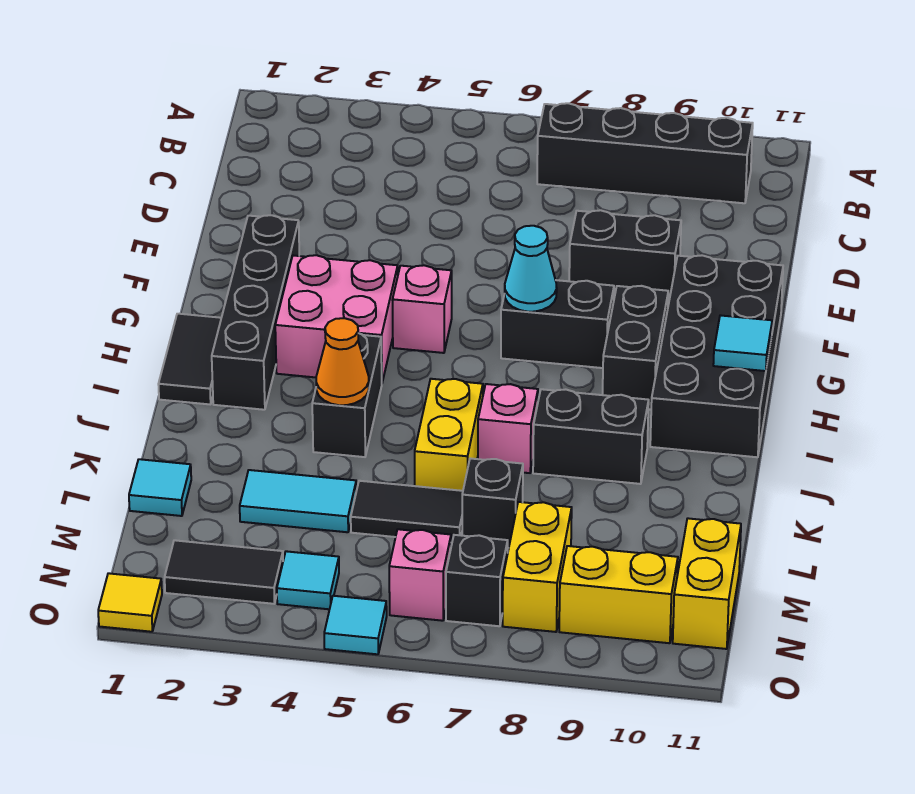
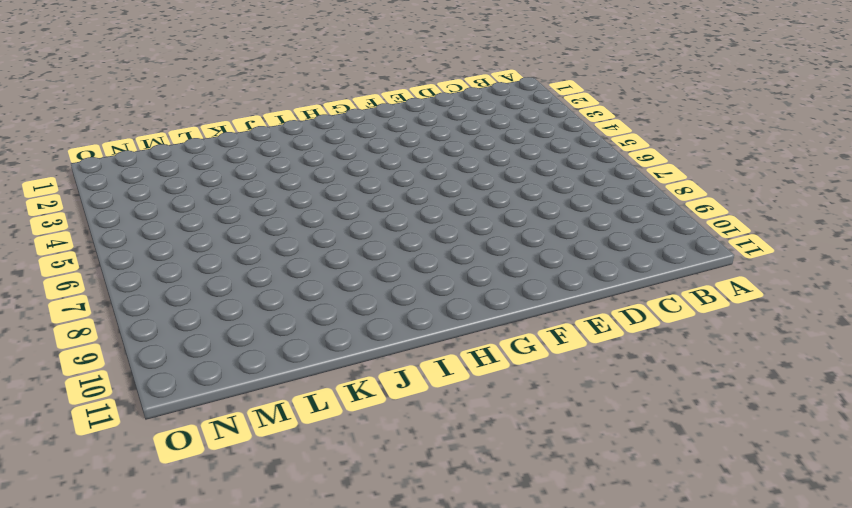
none -> black brick B7:B10 level 1
none -> black brick E8:E9 level 1
none -> black brick F2:I2 level 1

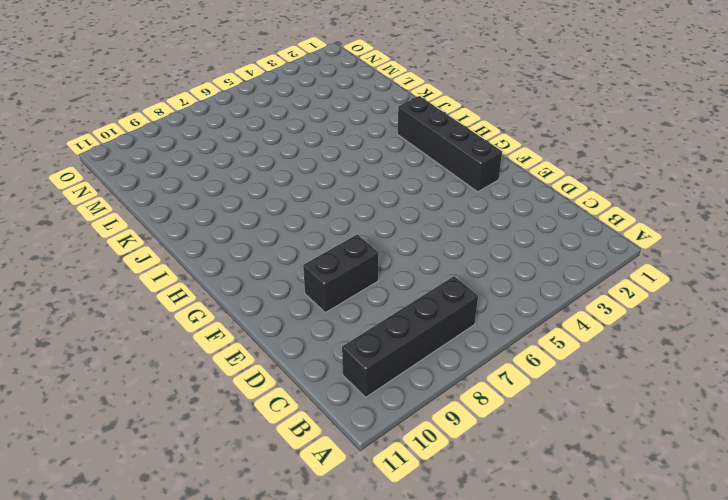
none -> black brick F10:I11 level 1
none -> pink brick G3:H4 level 1
none -> pink brick G5 level 1

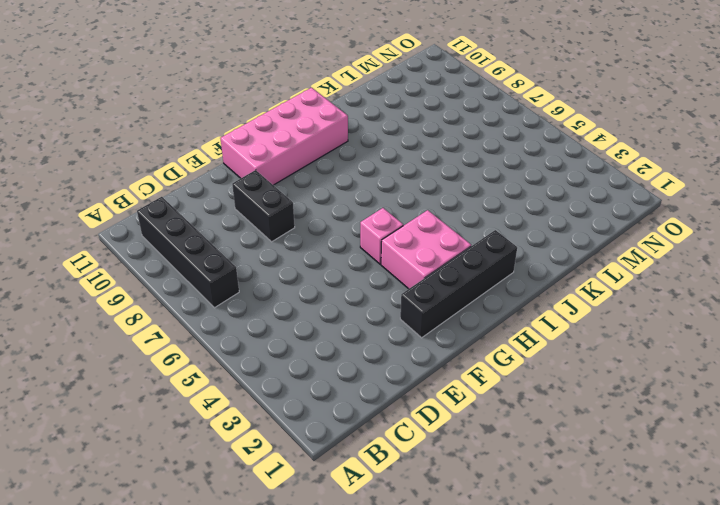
pink brick F10:I11 level 1 -> black brick F10:I11 level 1
none -> black brick G7:G8 level 1
none -> black brick G9:H9 level 1
none -> black tile H1:I1 level 1

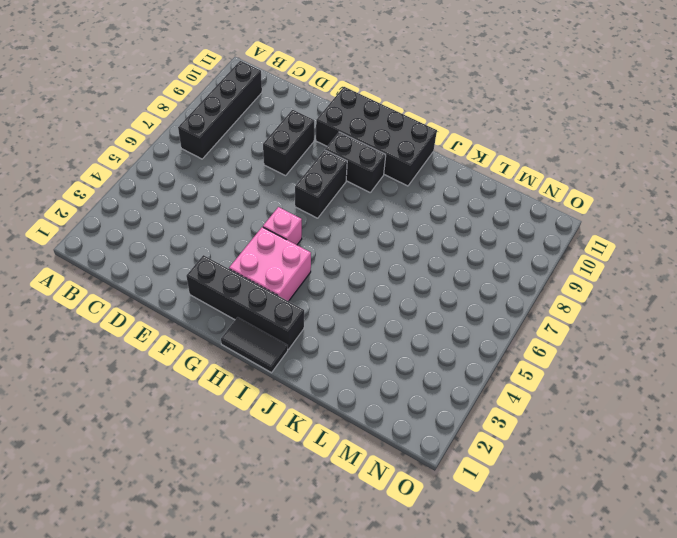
none -> black brick I4:J4 level 1
none -> yellow brick J6:K6 level 1
none -> pink brick J7 level 1

